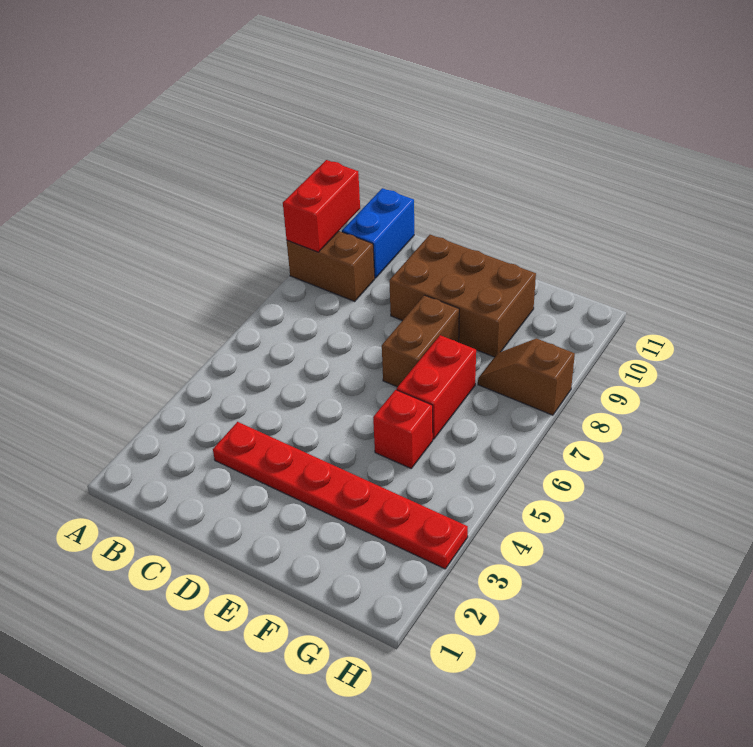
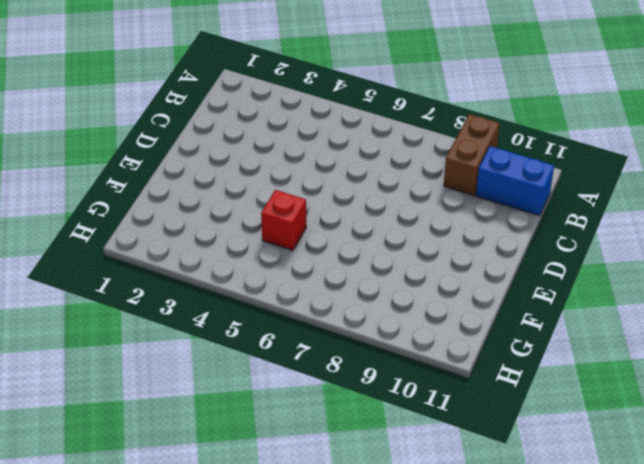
none -> red plate C3:H3 level 1
none -> brown brick D9:F10 level 1

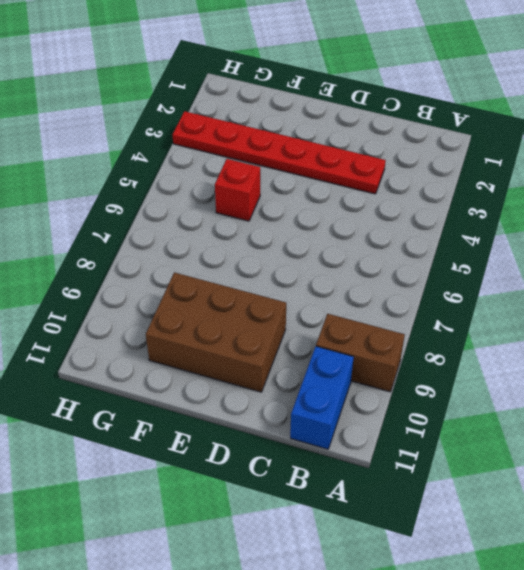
none -> brown brick E7:E8 level 1
none -> red brick F6:F7 level 1

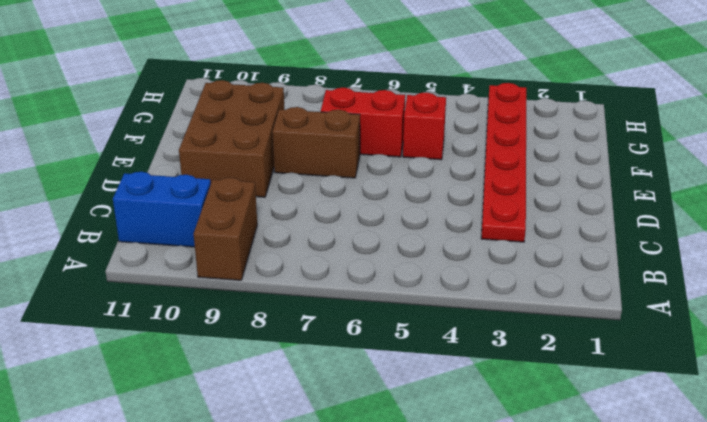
none -> brown slope G8:H8 level 1 top H
none -> red brick A9:A10 level 2

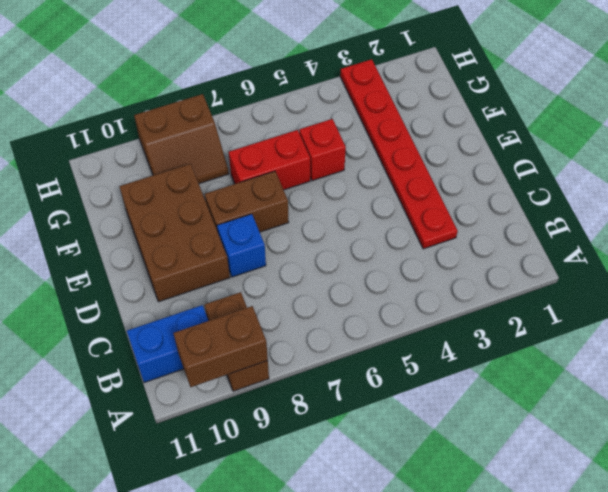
brown brick A9:A10 level 2 -> red brick A9:A10 level 2
blue brick D8 level 1 -> none
brown slope G8:H9 level 1 top H -> brown slope G8:H8 level 1 top H

